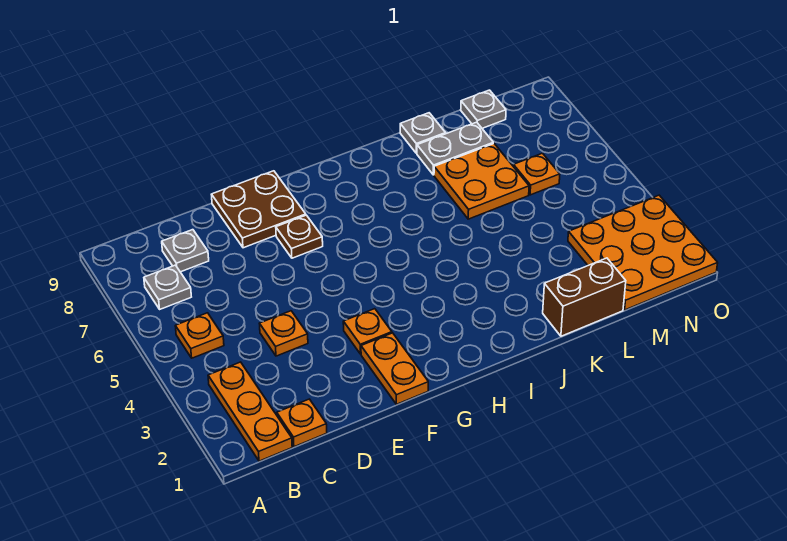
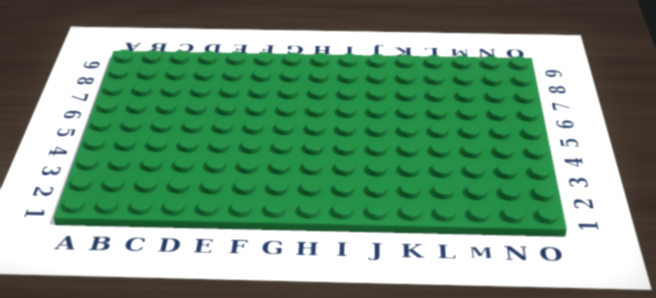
none -> orange plate B1:B3 level 1
none -> orange plate B5 level 1
none -> grey plate B7 level 1

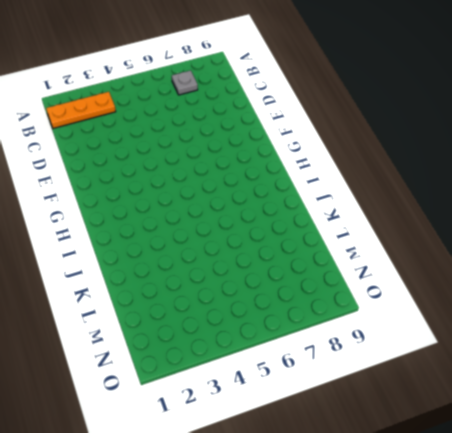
none -> orange plate B5 level 1
none -> orange plate C1 level 1
none -> grey plate C8 level 1

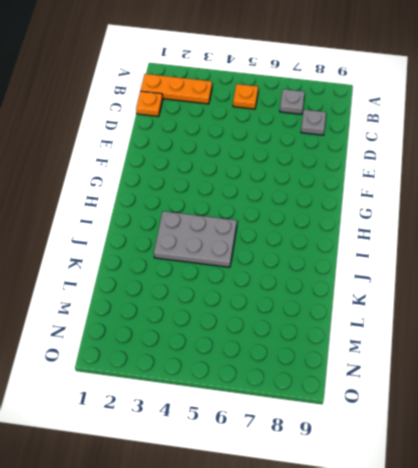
grey plate I3:J5 level 1 -> none
none -> orange plate D4 level 1
none -> brown plate E8:F9 level 1
none -> orange plate F1:F2 level 1

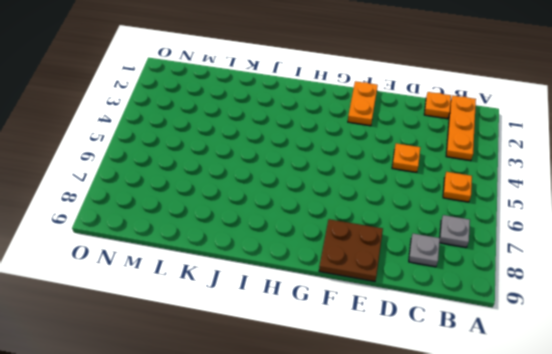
none -> orange plate F3 level 1
none -> brown plate F7 level 1
none -> brown brick K1:L1 level 1

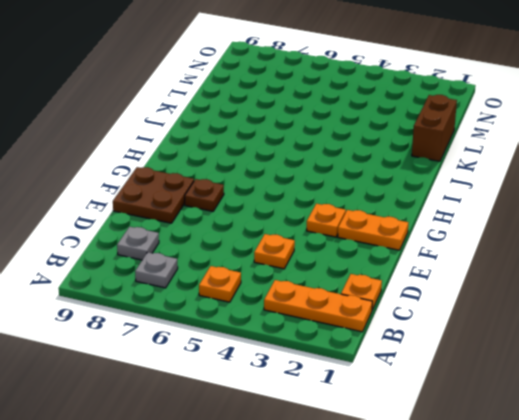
none -> orange plate K6:L7 level 1
none -> grey plate K8:L8 level 1
none -> grey plate K9 level 1

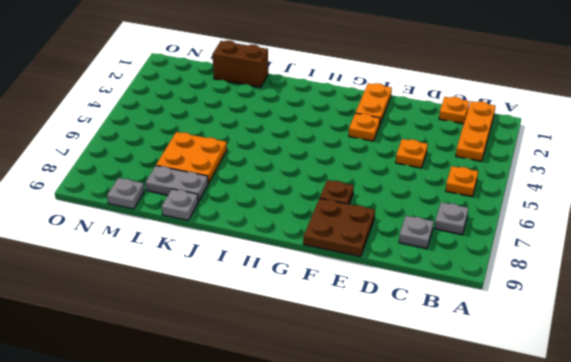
none -> orange plate M1:O3 level 1
none -> orange plate M6 level 1

